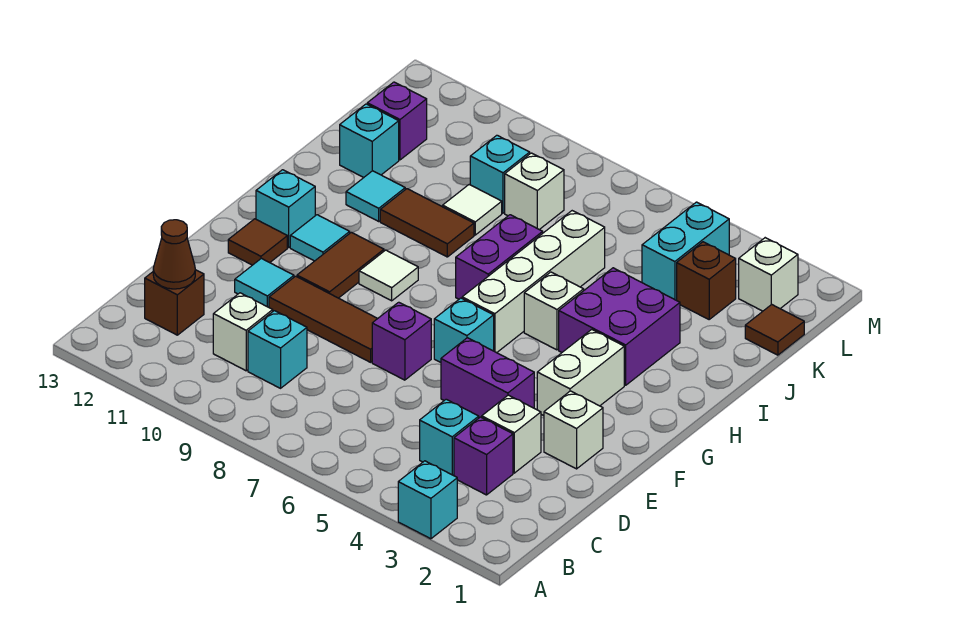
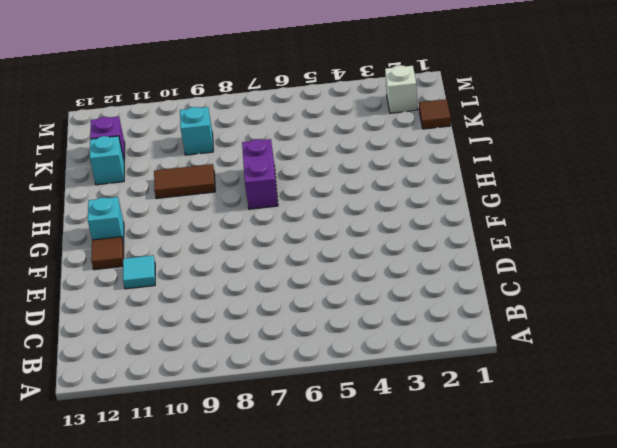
none -> cyan brick A3 level 1
none -> purple brick C3 level 1
none -> cyan brick C4 level 1
none -> cyan brick C9 level 1

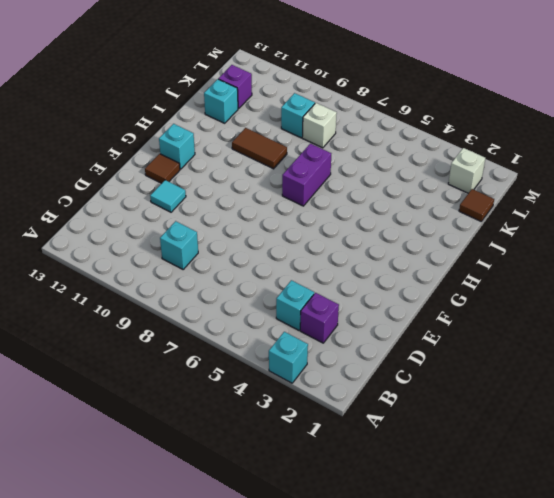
none -> white brick C10 level 1
none -> brown brick C12 level 1
none -> white brick D3 level 1
none -> white brick E2 level 1

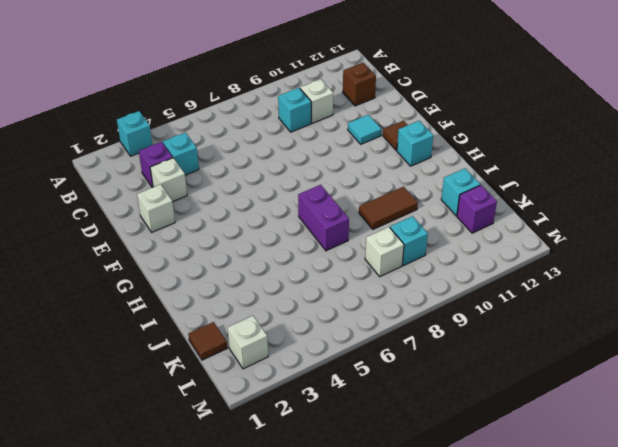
none -> purple brick E4:E5 level 1
none -> purple brick E7 level 1
none -> brown tile E8:E10 level 1
none -> white brick F3:G3 level 1

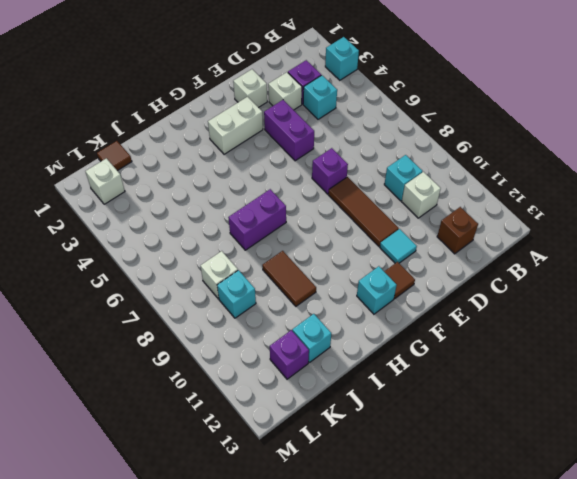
none -> cyan brick F6 level 1
none -> brown tile F10:G10 level 1
none -> white brick G6:J6 level 1
none -> white tile G9 level 1

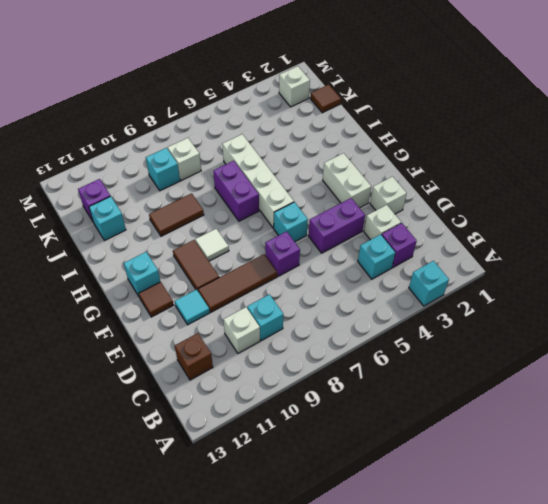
none -> cyan tile G11 level 1
none -> purple brick H3:I4 level 1
none -> white brick H5 level 1
none -> cyan tile I11 level 1

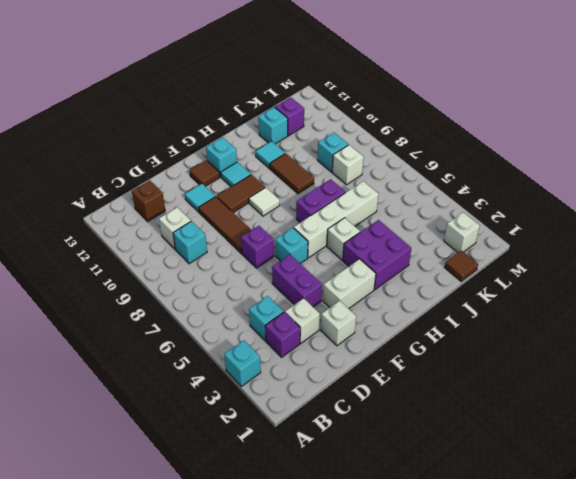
none -> white tile J9 level 1
none -> brown brick K3 level 1
none -> cyan brick K4:L4 level 1
none -> brown cone C12 level 2

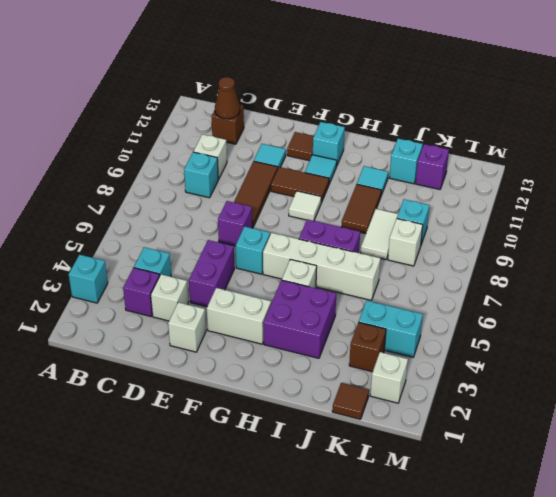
white tile J8:J9 level 1 -> white tile J9 level 1

